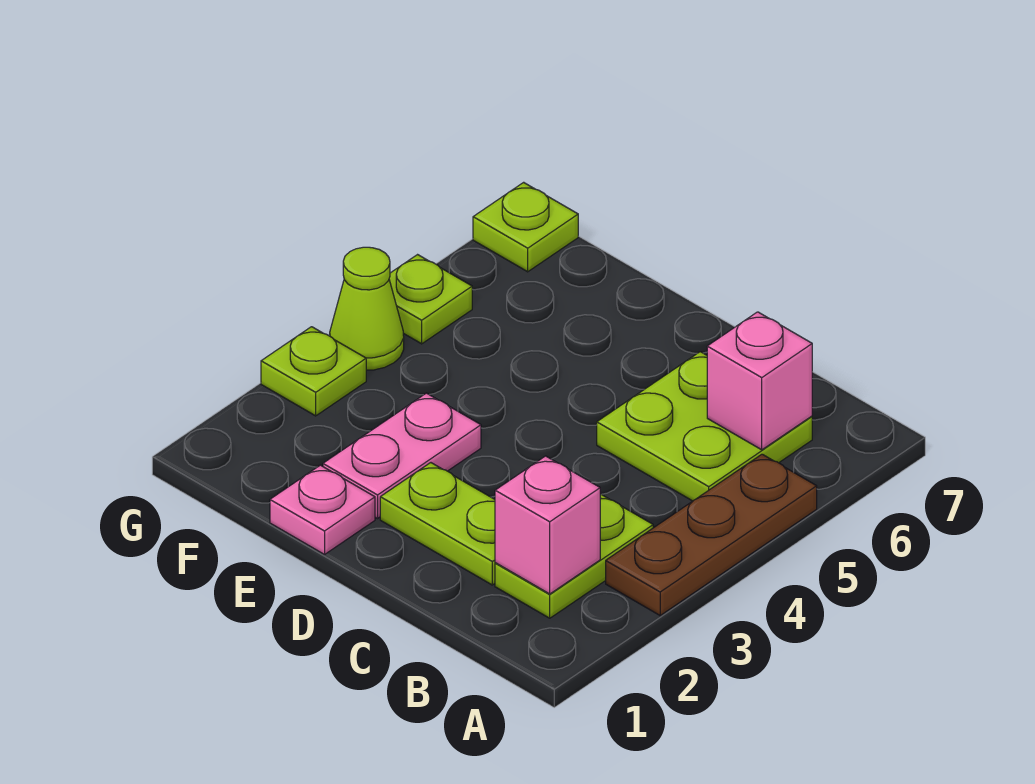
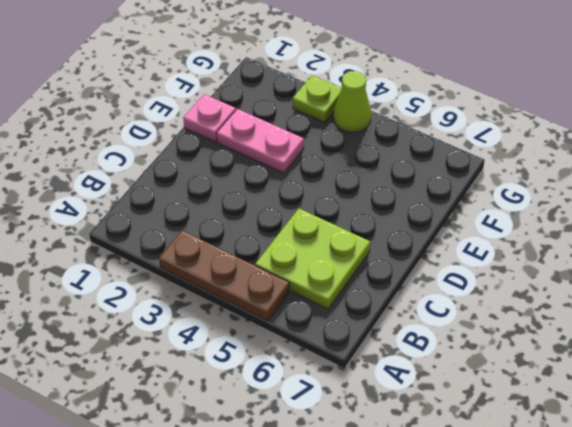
none -> lime plate B2:B3 level 1
none -> lime plate C2:D2 level 1
none -> lime plate G5 level 1

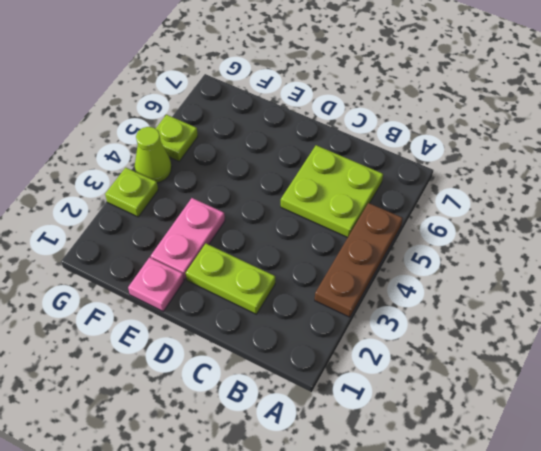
none -> lime plate B2:B3 level 1
none -> lime plate G7 level 1
none -> pink brick B2 level 2

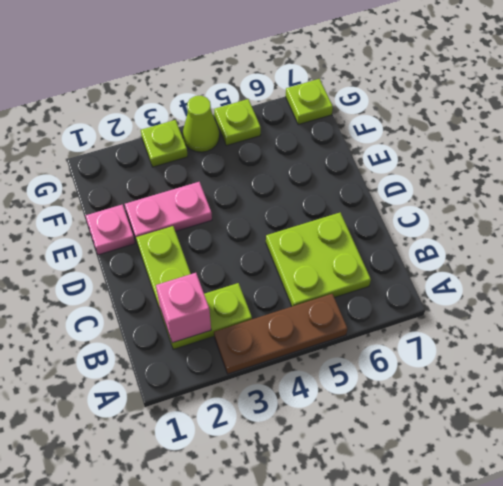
none -> pink brick B6 level 2

